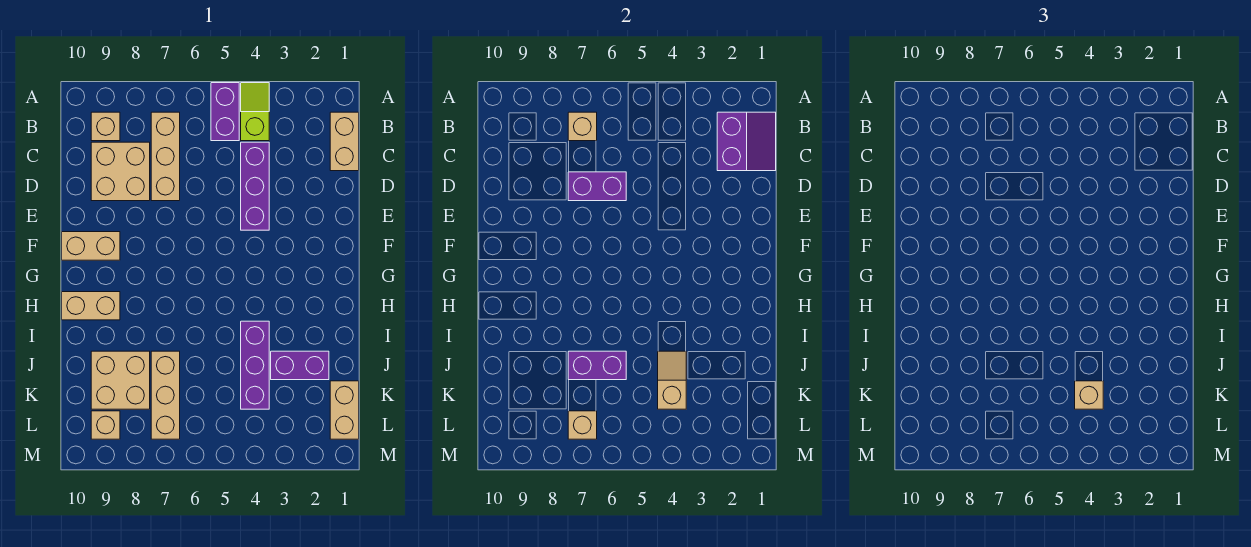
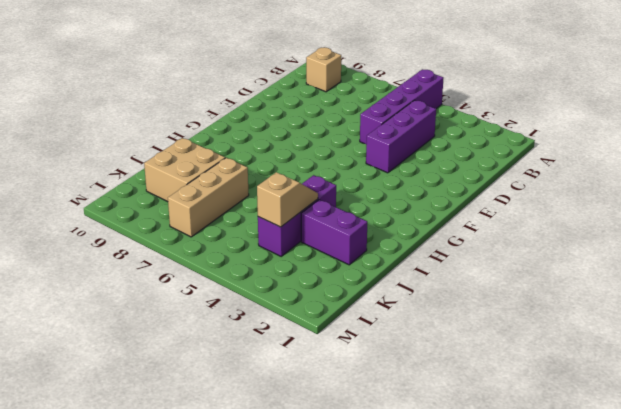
purple brick A5:D5 level 1 -> purple brick A5:B5 level 1
none -> lime slope A4:B4 level 1 top B
none -> tan brick B1:C1 level 1
none -> tan brick B7:D7 level 1

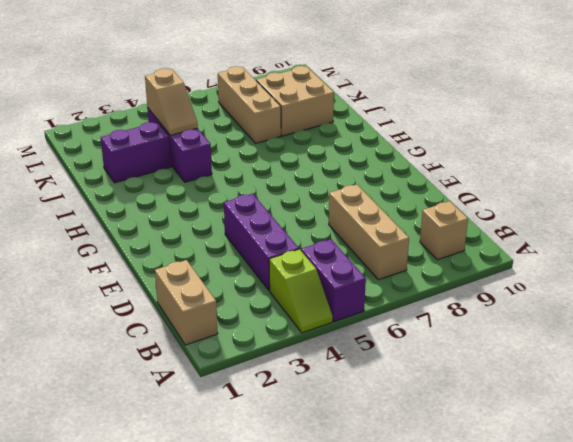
none -> tan brick C8:D9 level 1
none -> tan brick F9:F10 level 1
none -> tan brick H9:H10 level 1

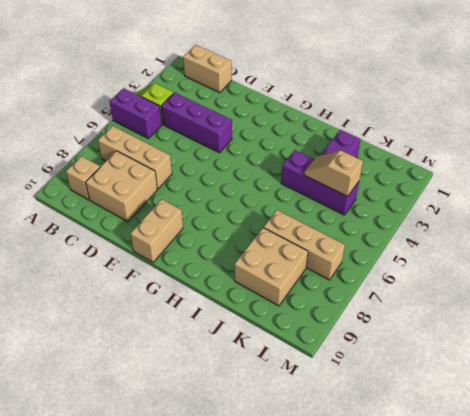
none -> tan brick H9:H10 level 1
none -> tan brick K1:L1 level 1
none -> tan brick L9 level 1

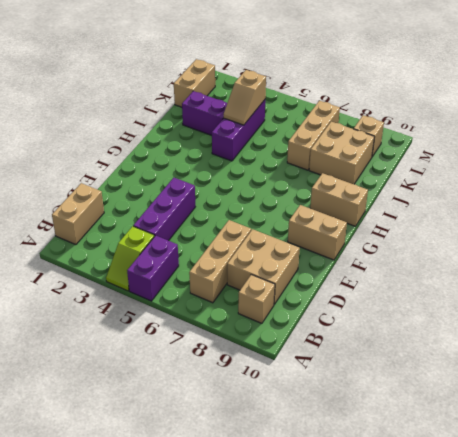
none -> purple slope B1:C2 level 2 top 2
none -> tan brick B7 level 2
none -> purple brick D6:D7 level 2

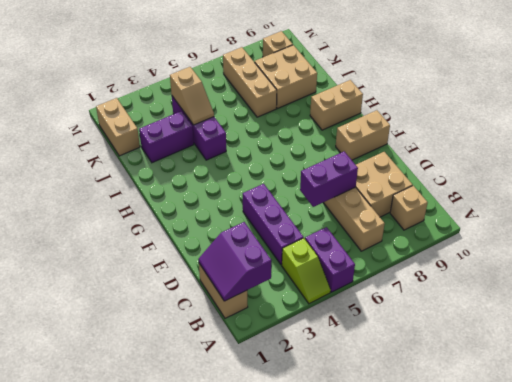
none -> tan brick B7 level 2
none -> purple brick J6:J7 level 2
none -> tan brick L7 level 2

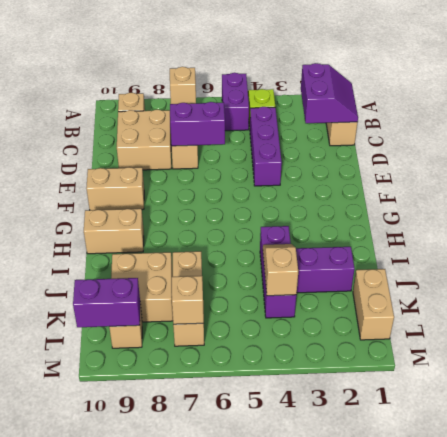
purple brick L9:L10 level 2 -> purple brick J6:J7 level 2
none -> tan brick K4 level 3

